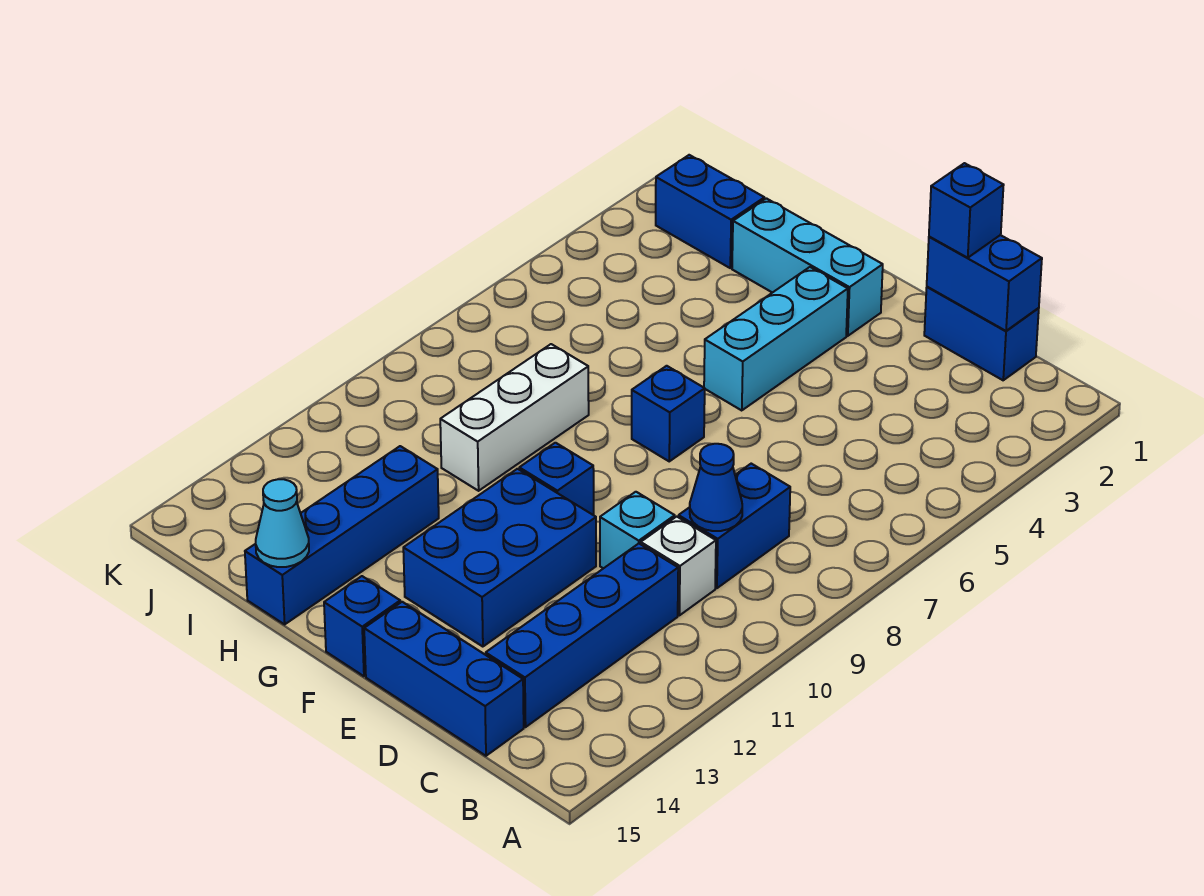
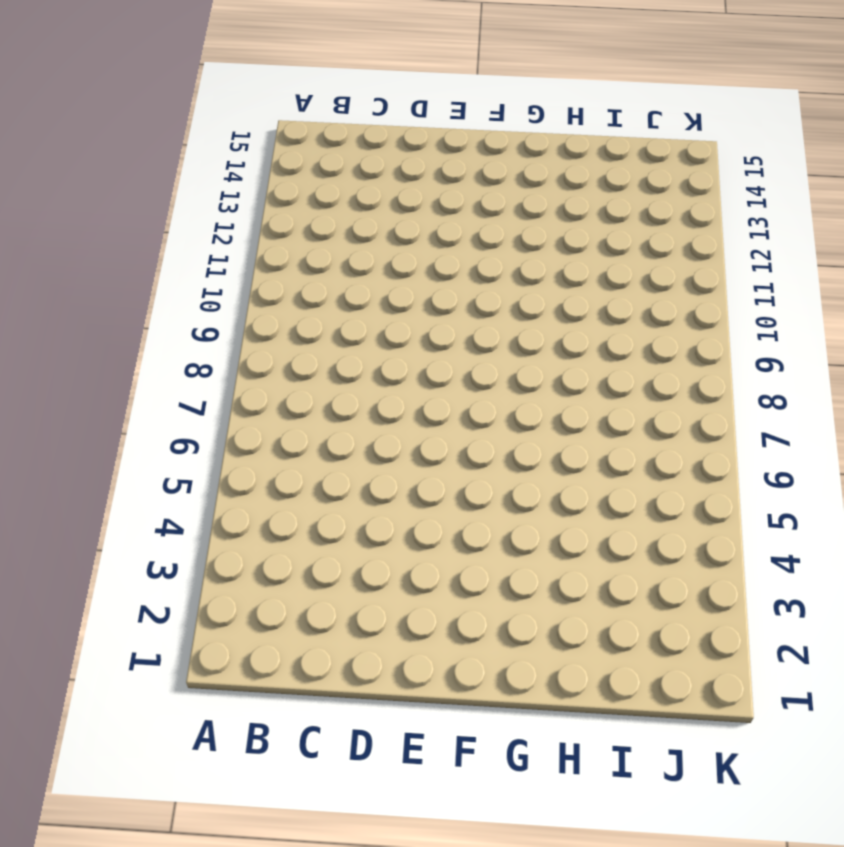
none -> blue brick C1:D1 level 1
none -> blue brick C8:C9 level 1
none -> white brick C10 level 1

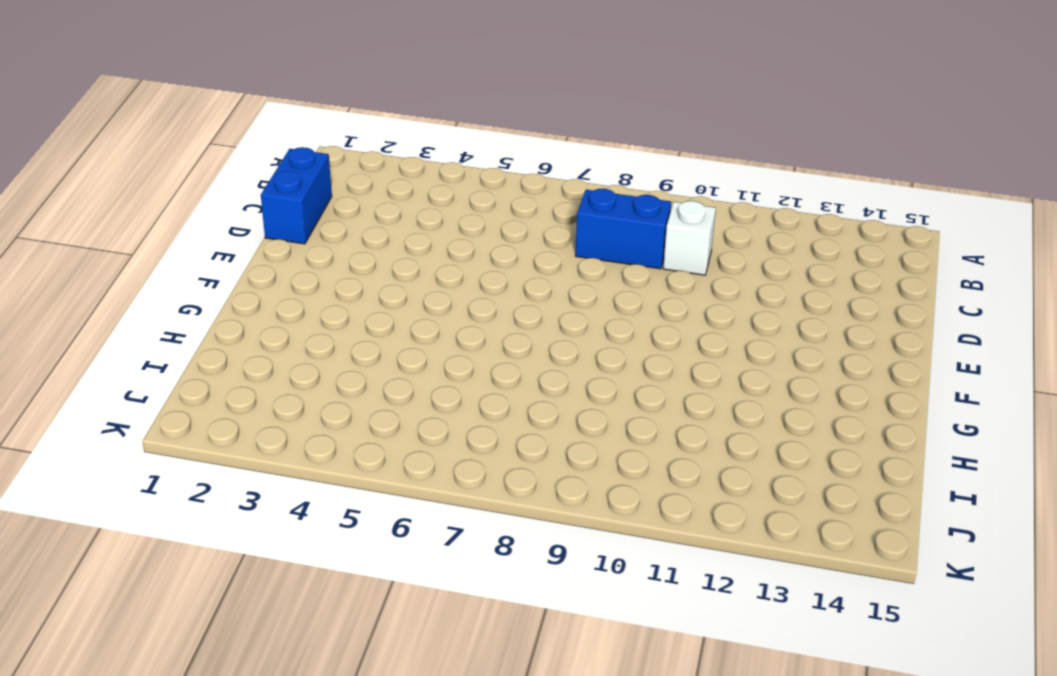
none -> blue brick C11:C14 level 1
none -> blue brick C15:E15 level 1
none -> cyan brick D10 level 1

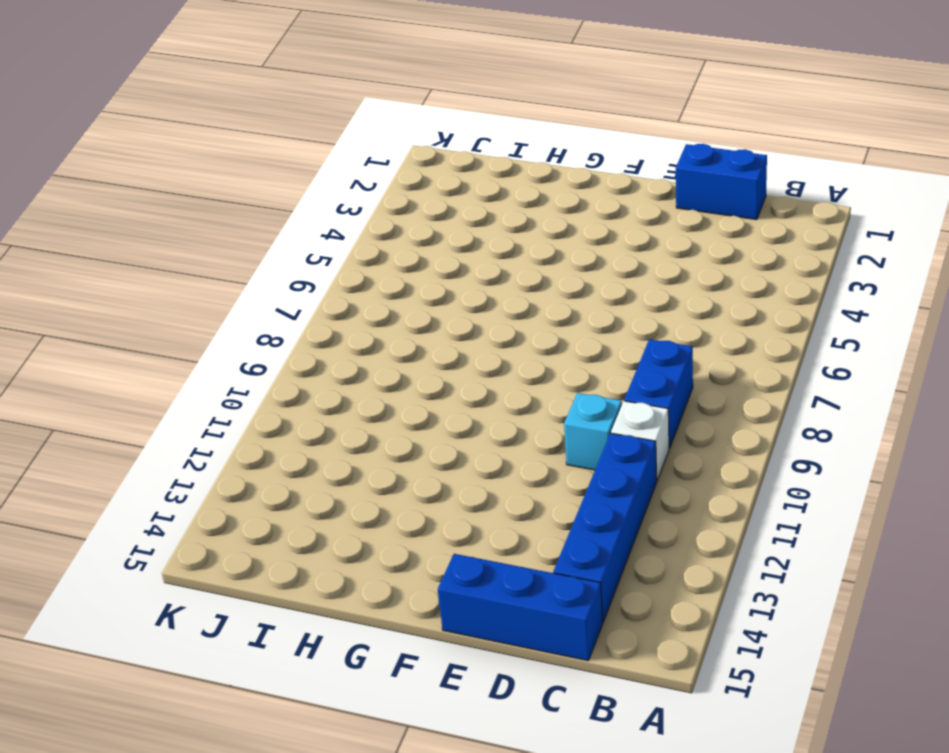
none -> blue brick E11:F13 level 1
none -> cyan brick F2:H2 level 1
none -> cyan brick F3:F5 level 1

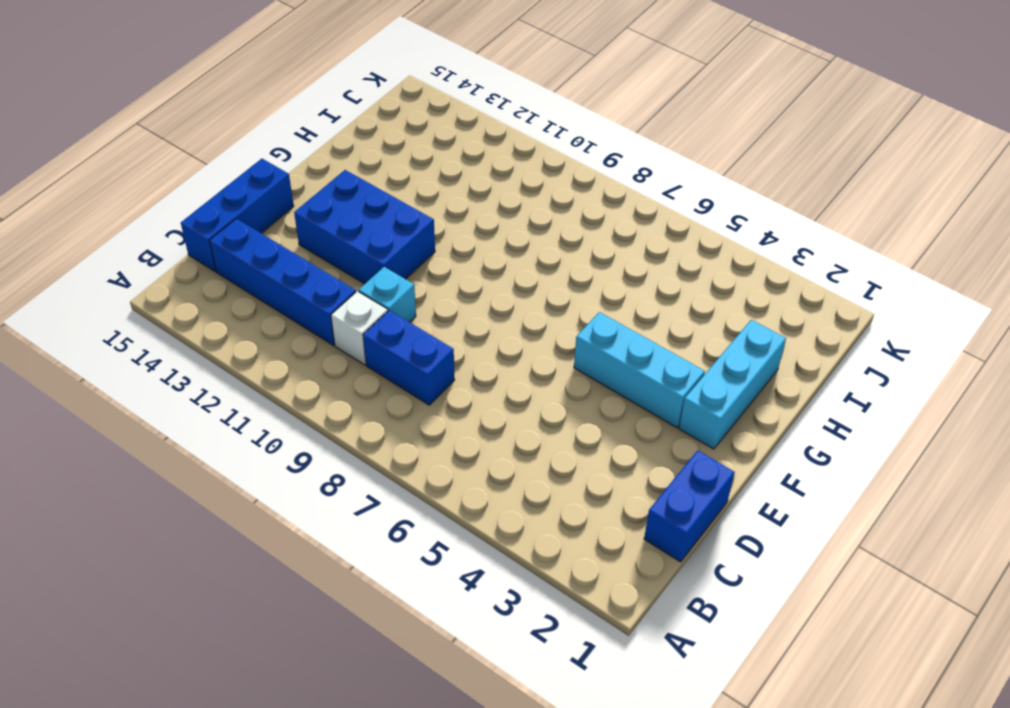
none -> blue brick F7 level 1
none -> blue brick F10 level 1
none -> blue brick F15 level 1

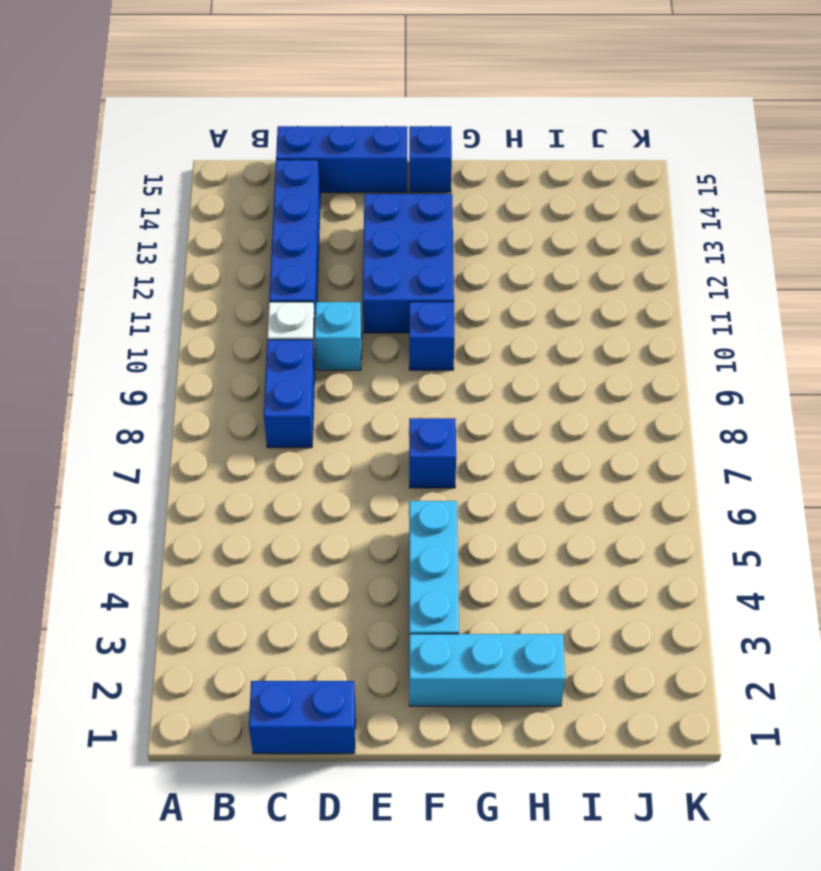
none -> white brick H8:H10 level 1
none -> blue brick H12:H15 level 1
none -> blue brick I2:J2 level 1

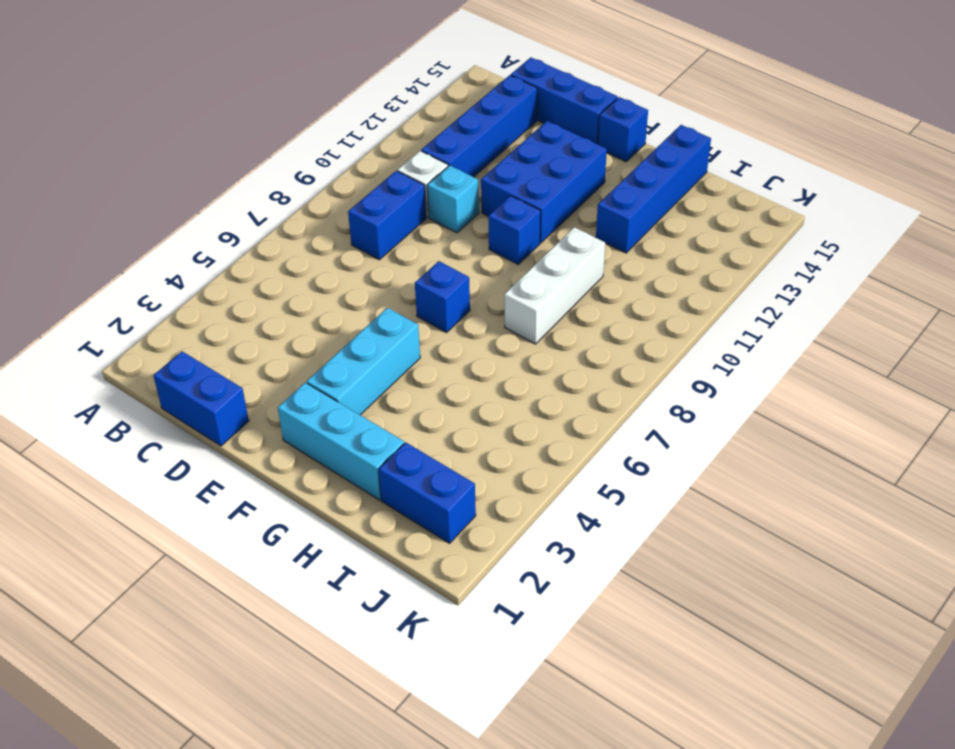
none -> blue brick C1:D1 level 2
none -> blue cone C9 level 2
none -> cyan cone H15 level 2

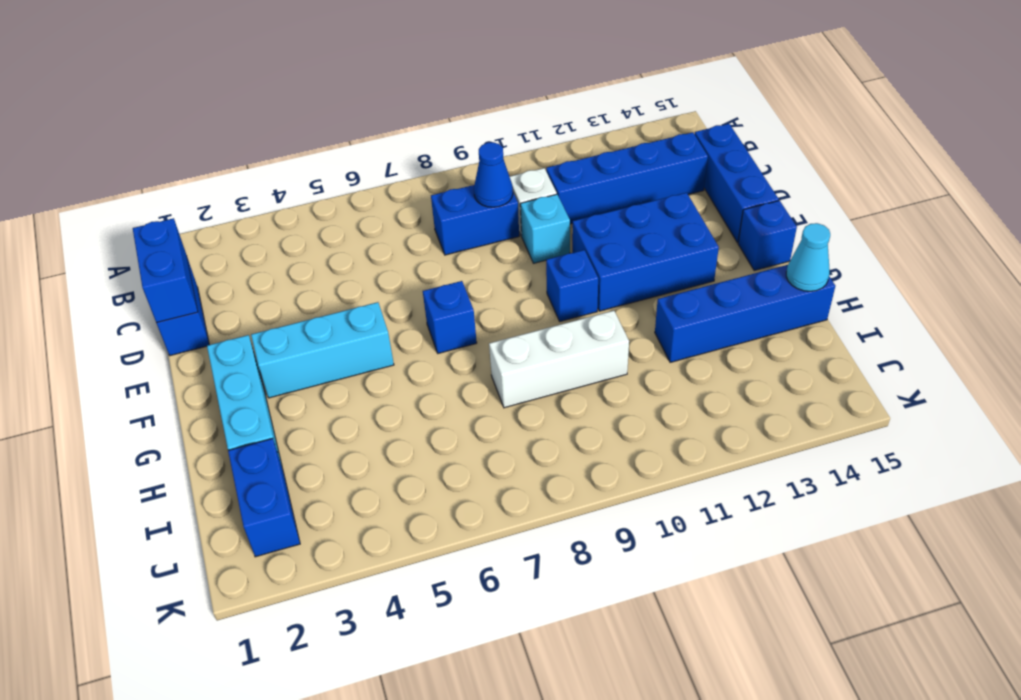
none -> blue brick D1 level 3

